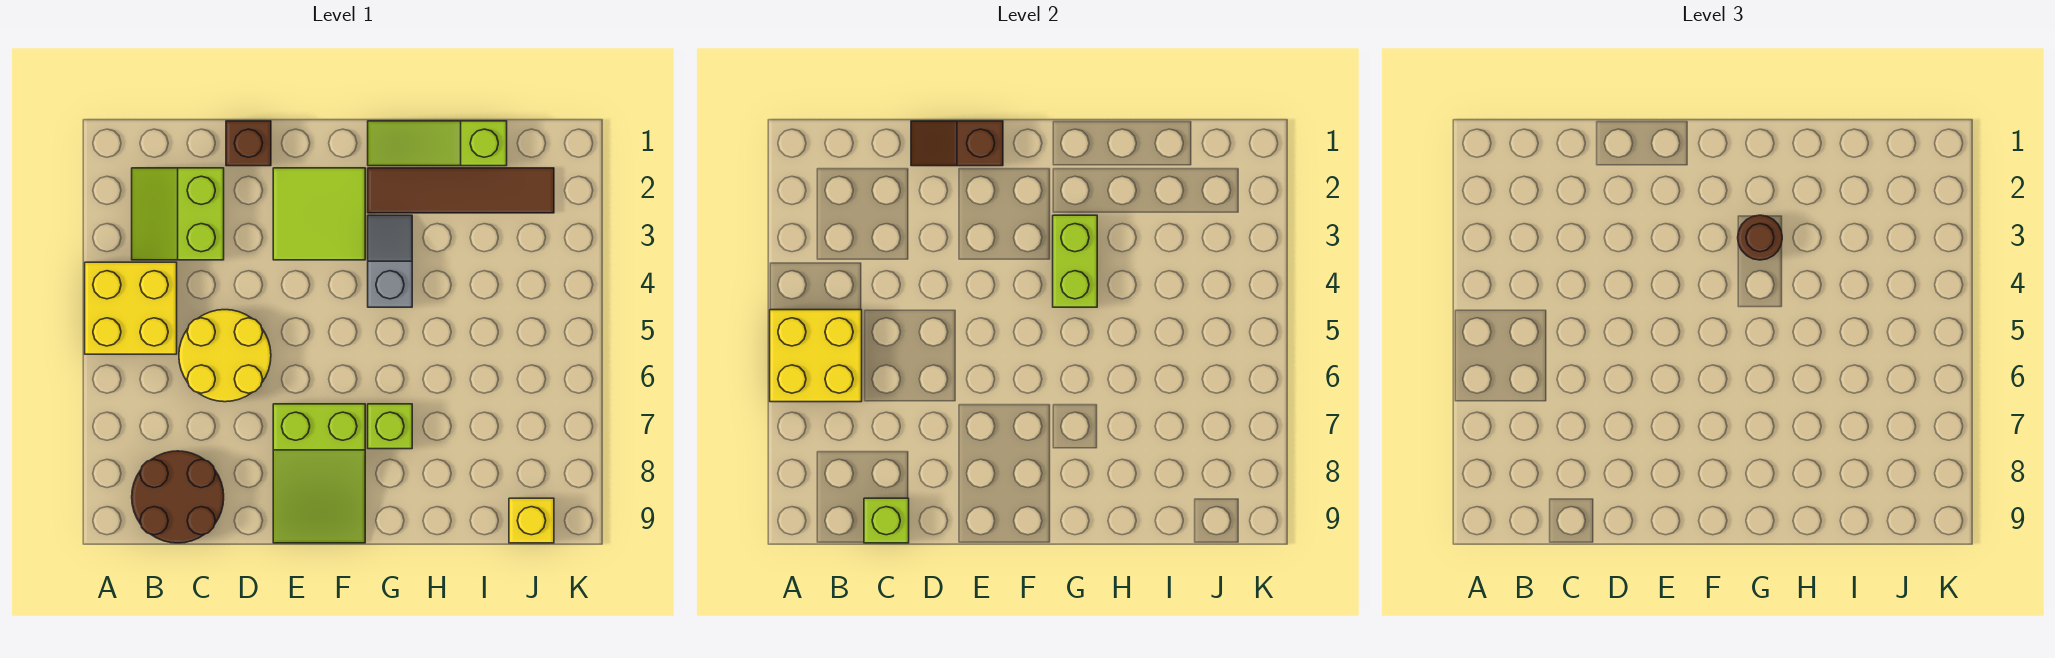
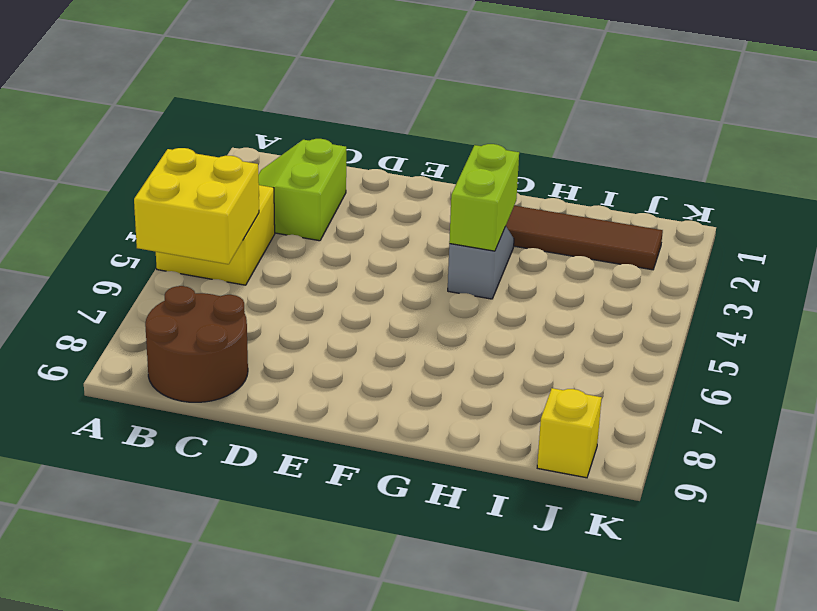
none -> yellow round brick C5:D6 level 1
none -> brown brick D1 level 1
none -> lime tile E2:F3 level 1

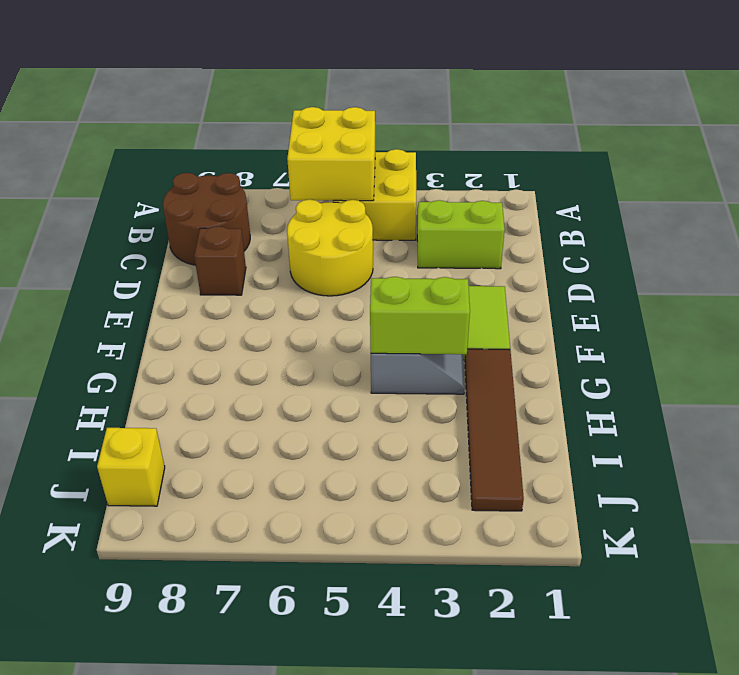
brown brick D8 level 1 -> brown brick D1 level 1
none -> lime slope E7:F9 level 1 top 7
none -> lime slope G1:I1 level 1 top I
none -> lime brick G7 level 1

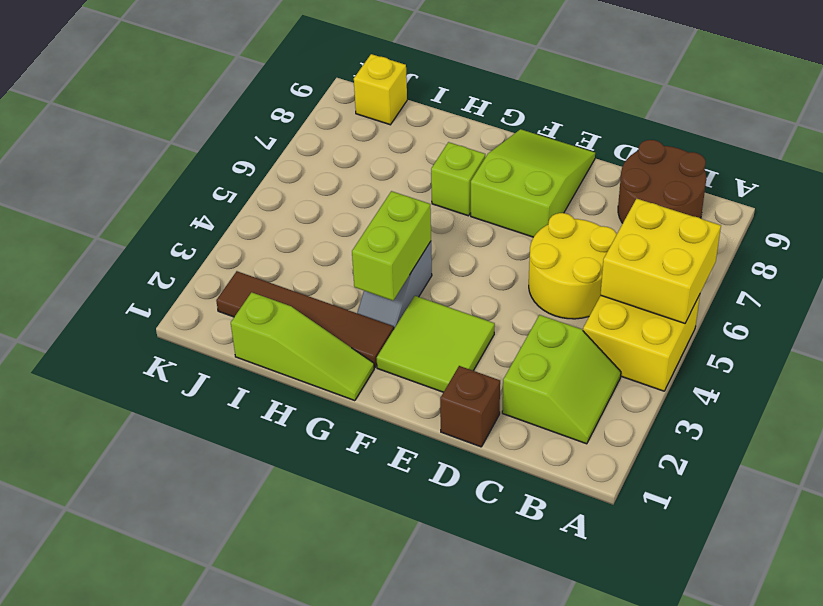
none -> lime brick C9 level 2
none -> brown slope D1:E1 level 2 top E
none -> brown round brick G3 level 3

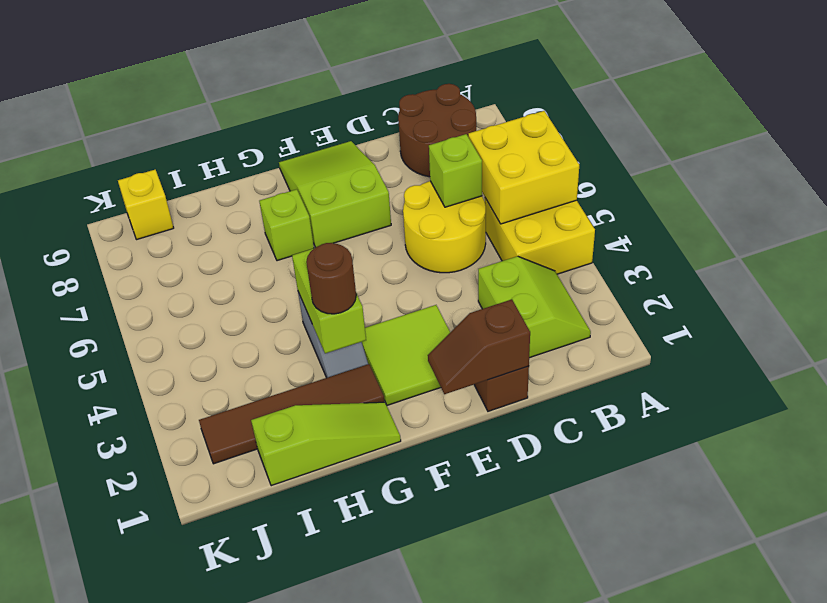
lime brick C6 level 2 -> lime brick C9 level 2
brown slope D1:E1 level 2 top D -> brown slope D1:E1 level 2 top E

